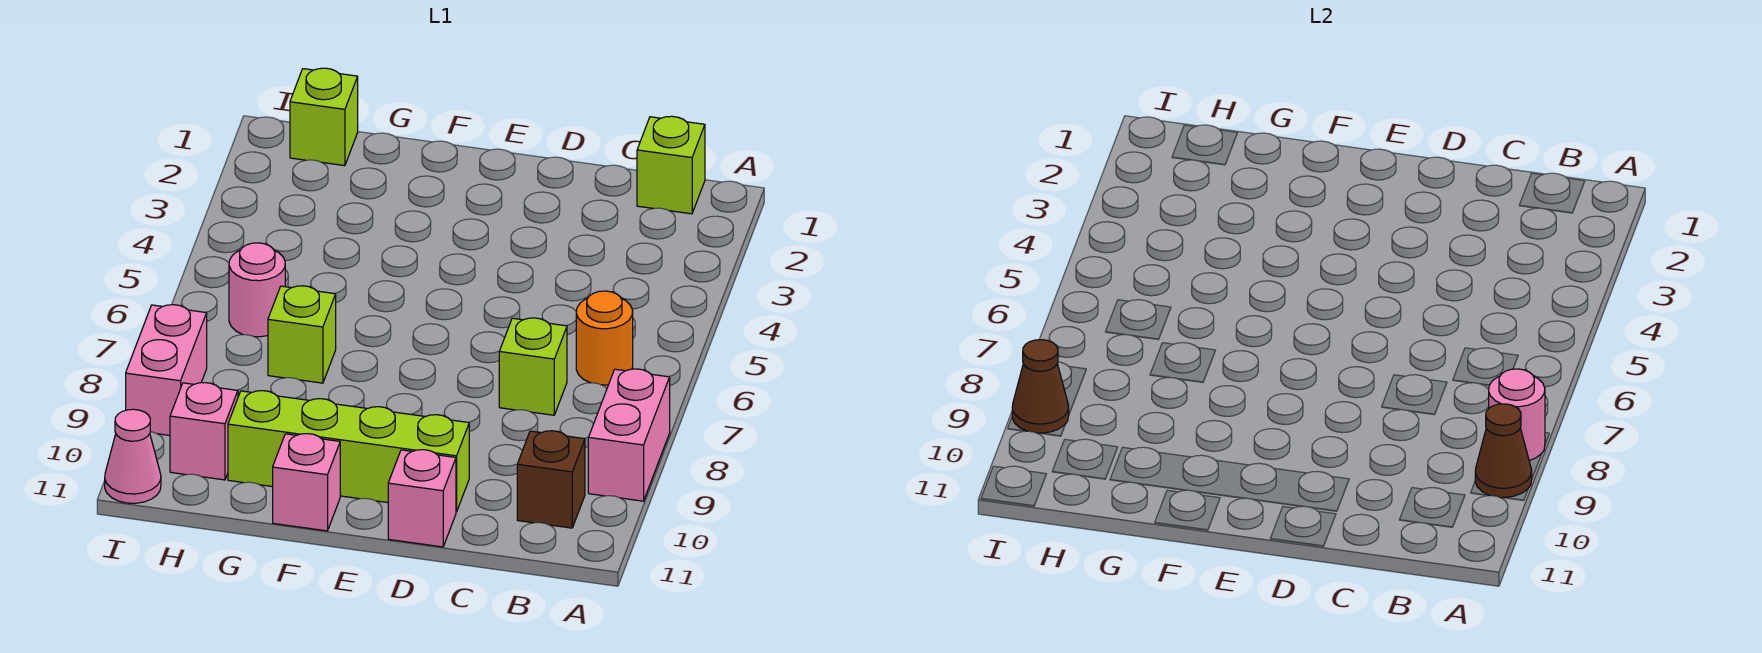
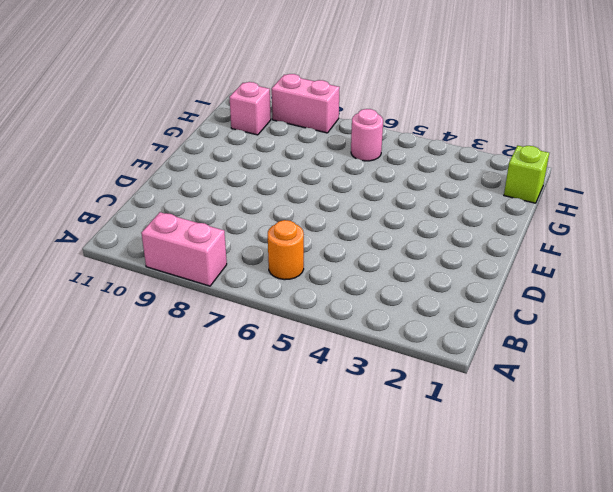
none -> lime brick B1 level 1
none -> brown brick B10 level 1
none -> lime brick C7 level 1

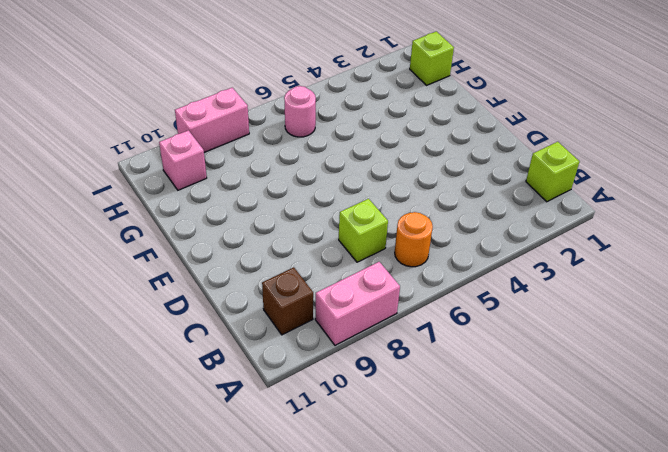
none -> lime brick D10:G10 level 1
none -> pink brick D11 level 1
none -> pink brick F11 level 1

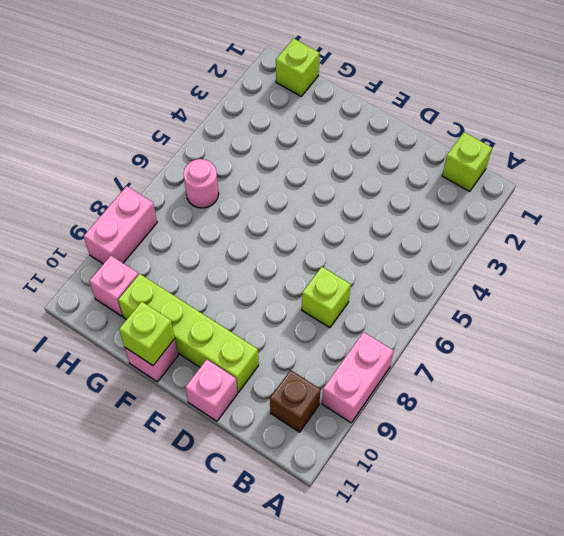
lime brick F11 level 2 -> lime brick G7 level 1
none -> orange round brick B6 level 1
none -> pink cone I11 level 1
none -> pink round brick A8 level 2

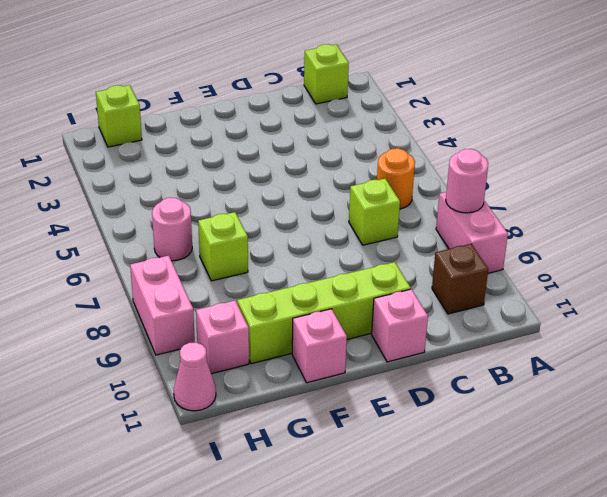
none -> brown cone A9 level 2
none -> brown cone I9 level 2

